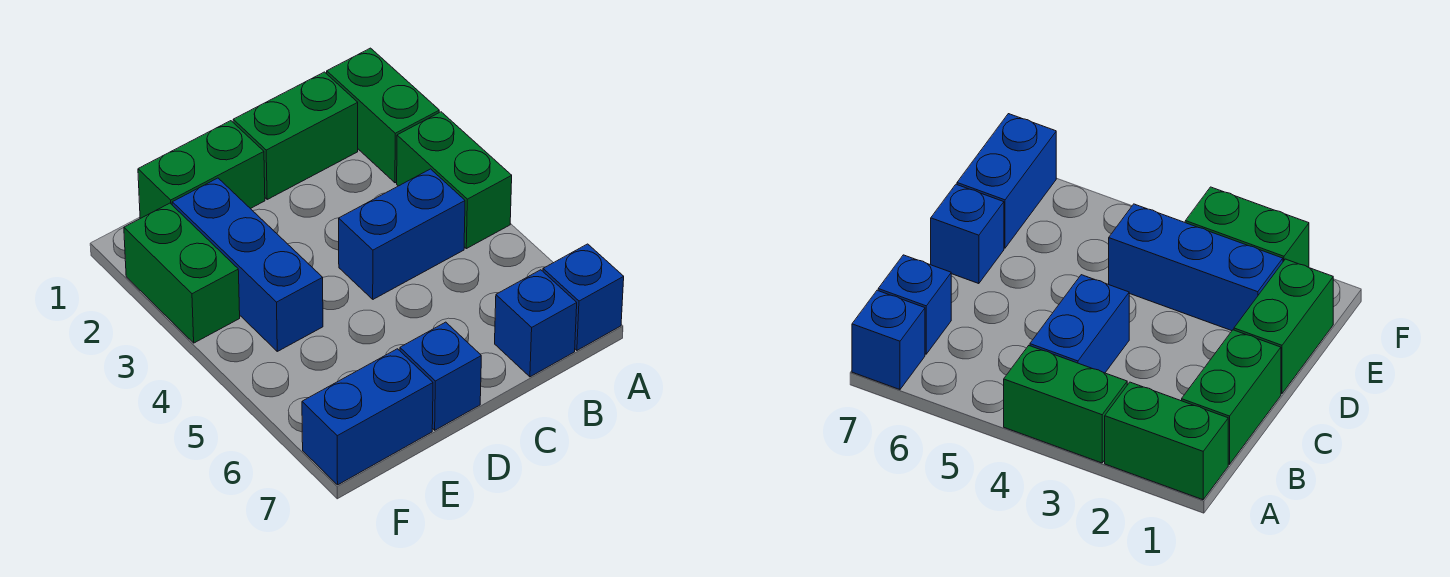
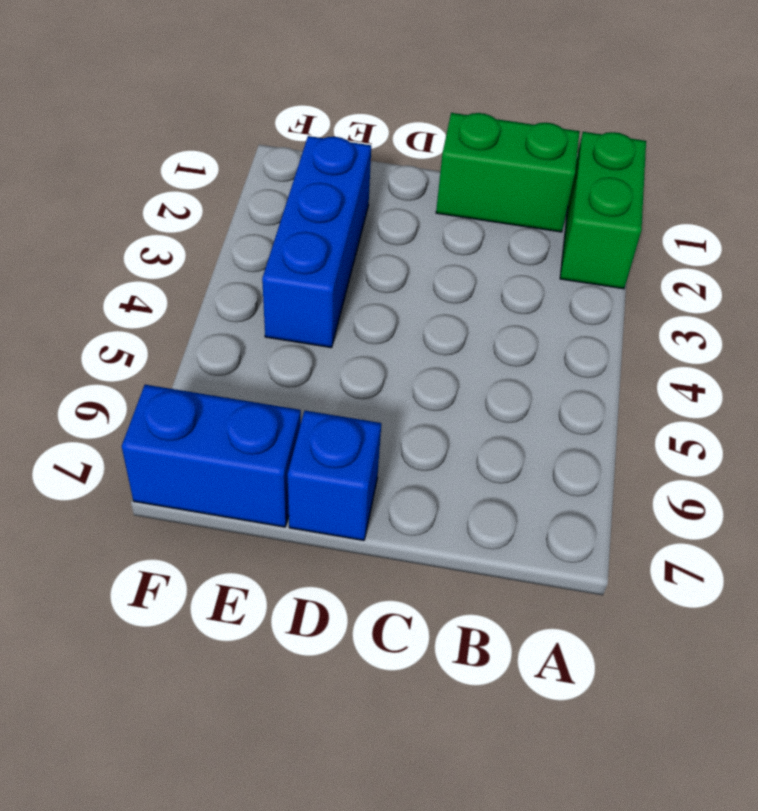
none -> green brick A3:A4 level 1
none -> blue brick A7 level 1

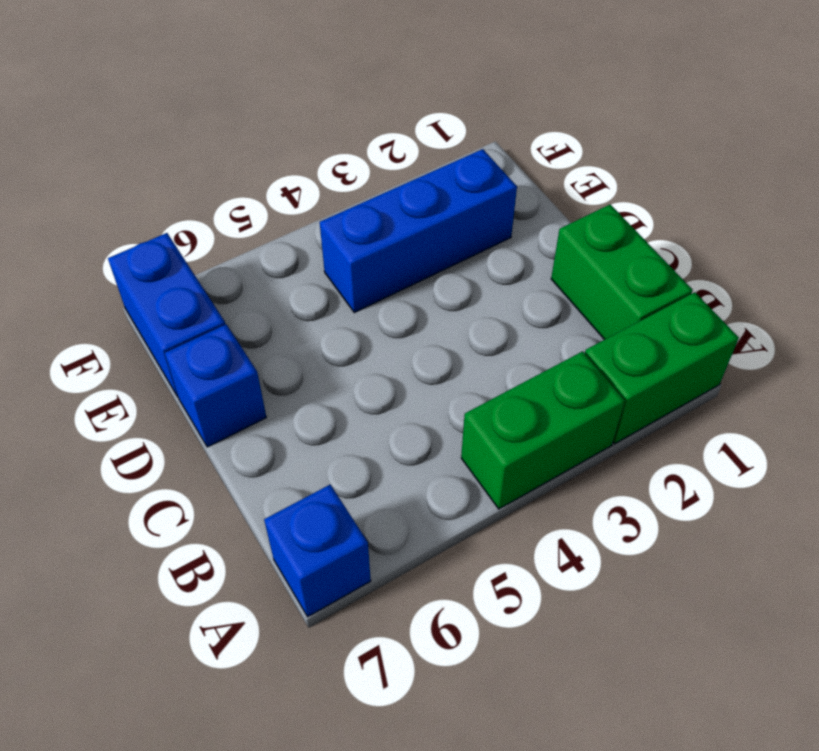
none -> blue brick B4:C4 level 1
none -> blue brick B7 level 1

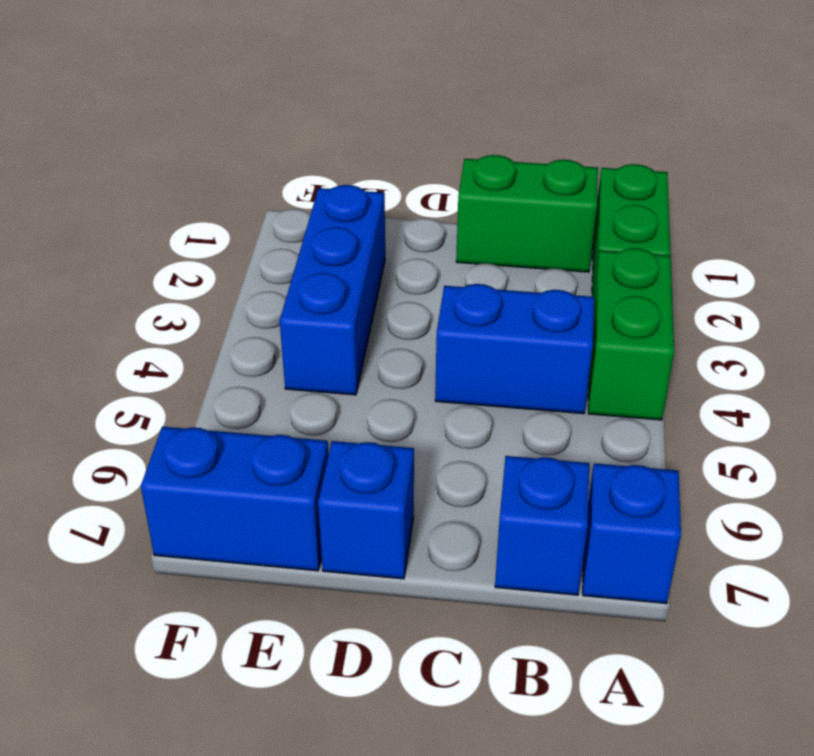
none -> green brick D1:E1 level 1
none -> green brick F2:F3 level 1

